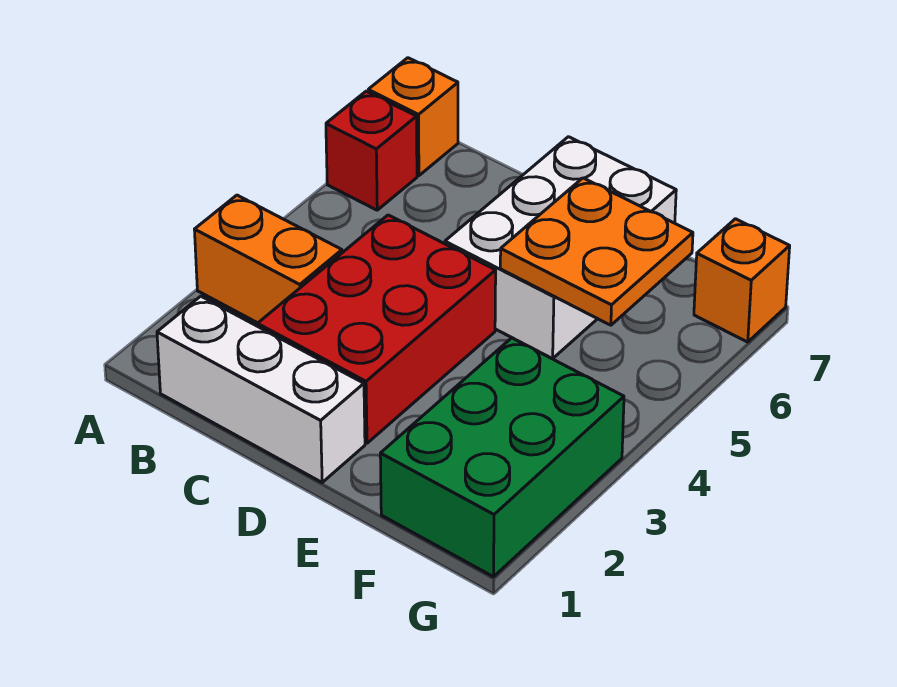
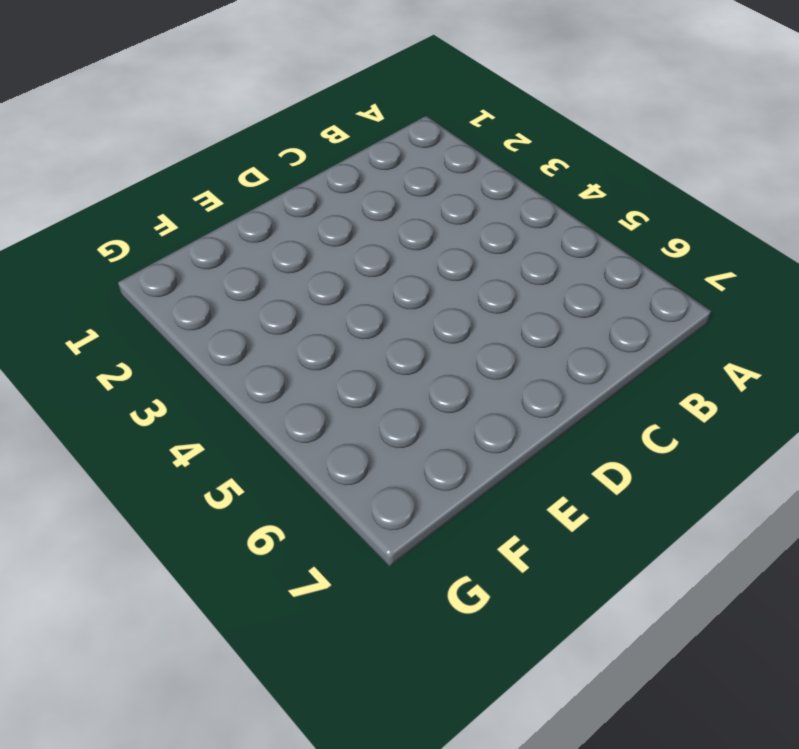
none -> orange brick A3:B3 level 1
none -> red brick A6 level 1

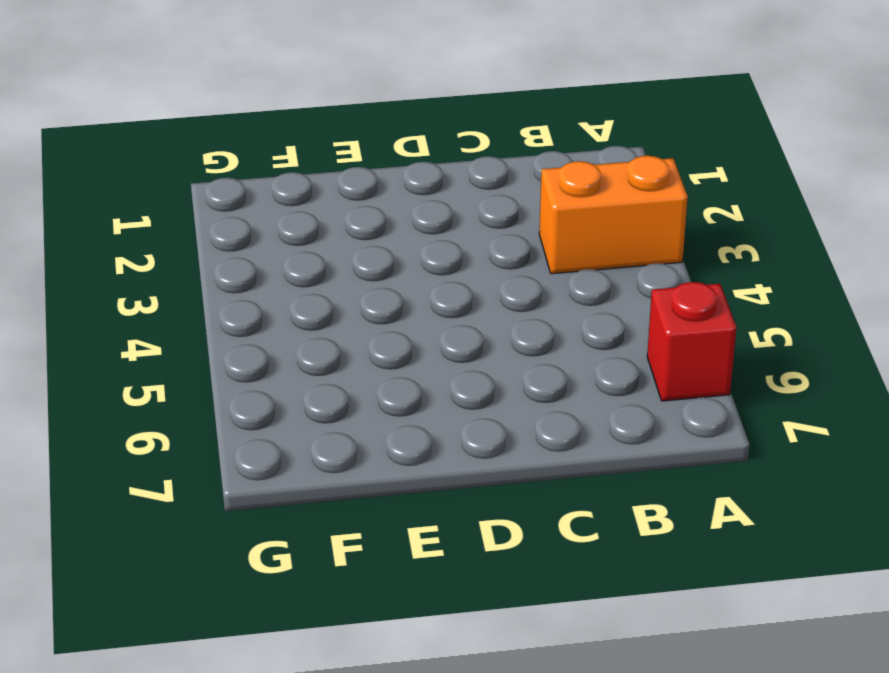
none -> orange brick A7 level 1
none -> white brick B1:D1 level 1

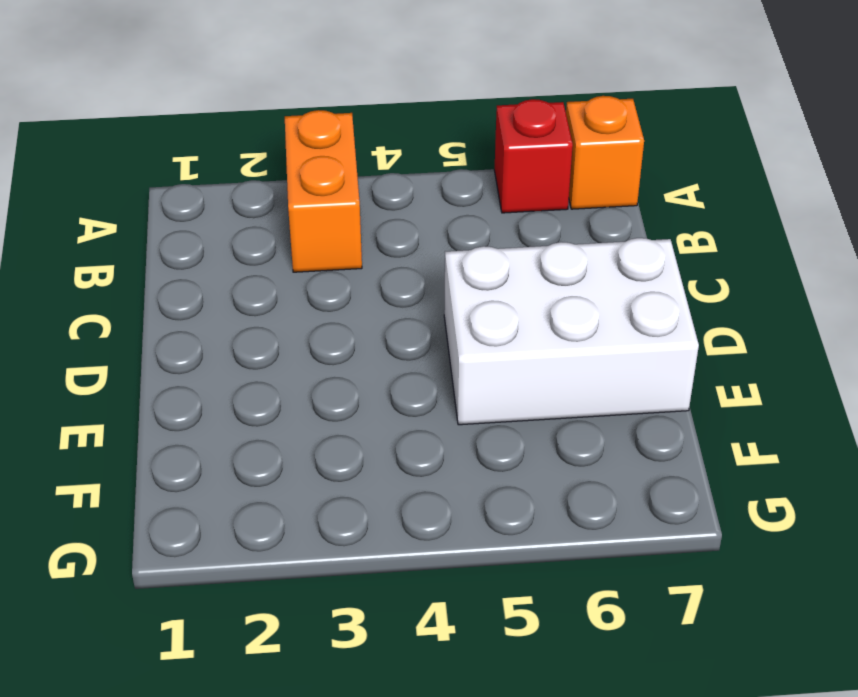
none -> white brick B1:D1 level 1
none -> red brick C2:D4 level 1

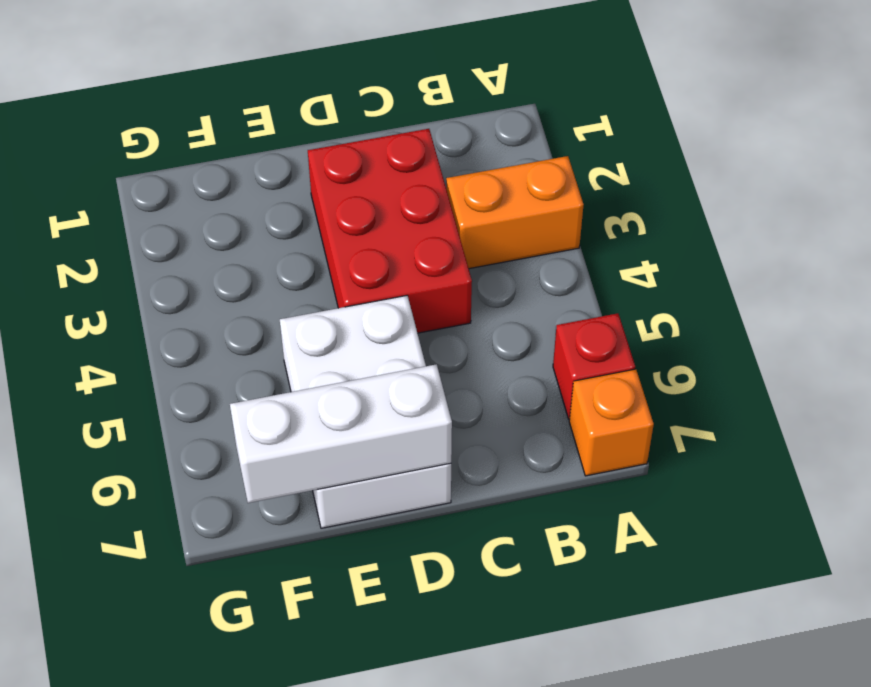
white brick D7:F7 level 2 -> white brick B1:D1 level 1
none -> green brick F1:G3 level 1
none -> orange brick G7 level 1

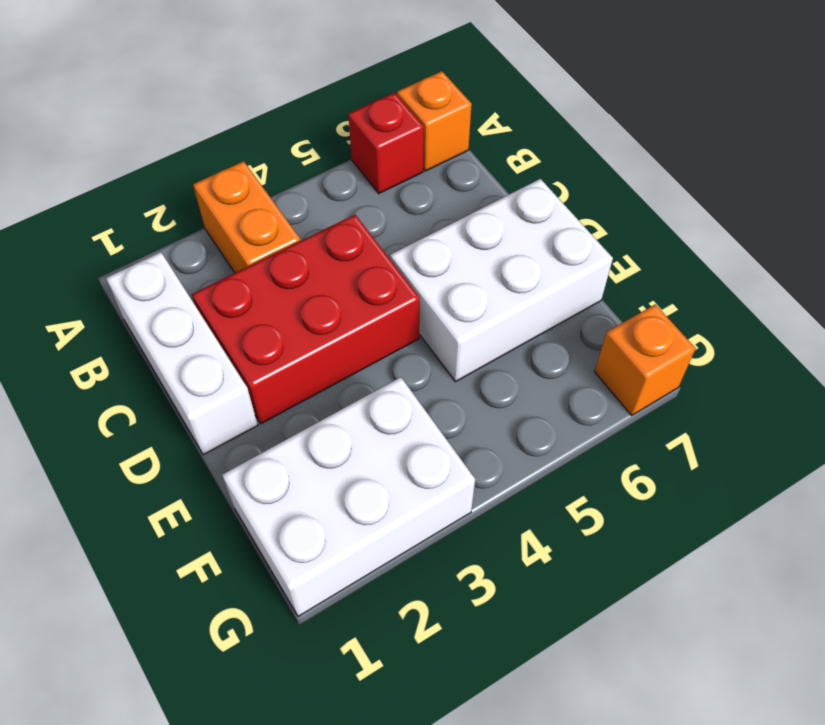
white brick F1:G3 level 1 -> green brick F1:G3 level 1
none -> orange plate E5:F6 level 2

